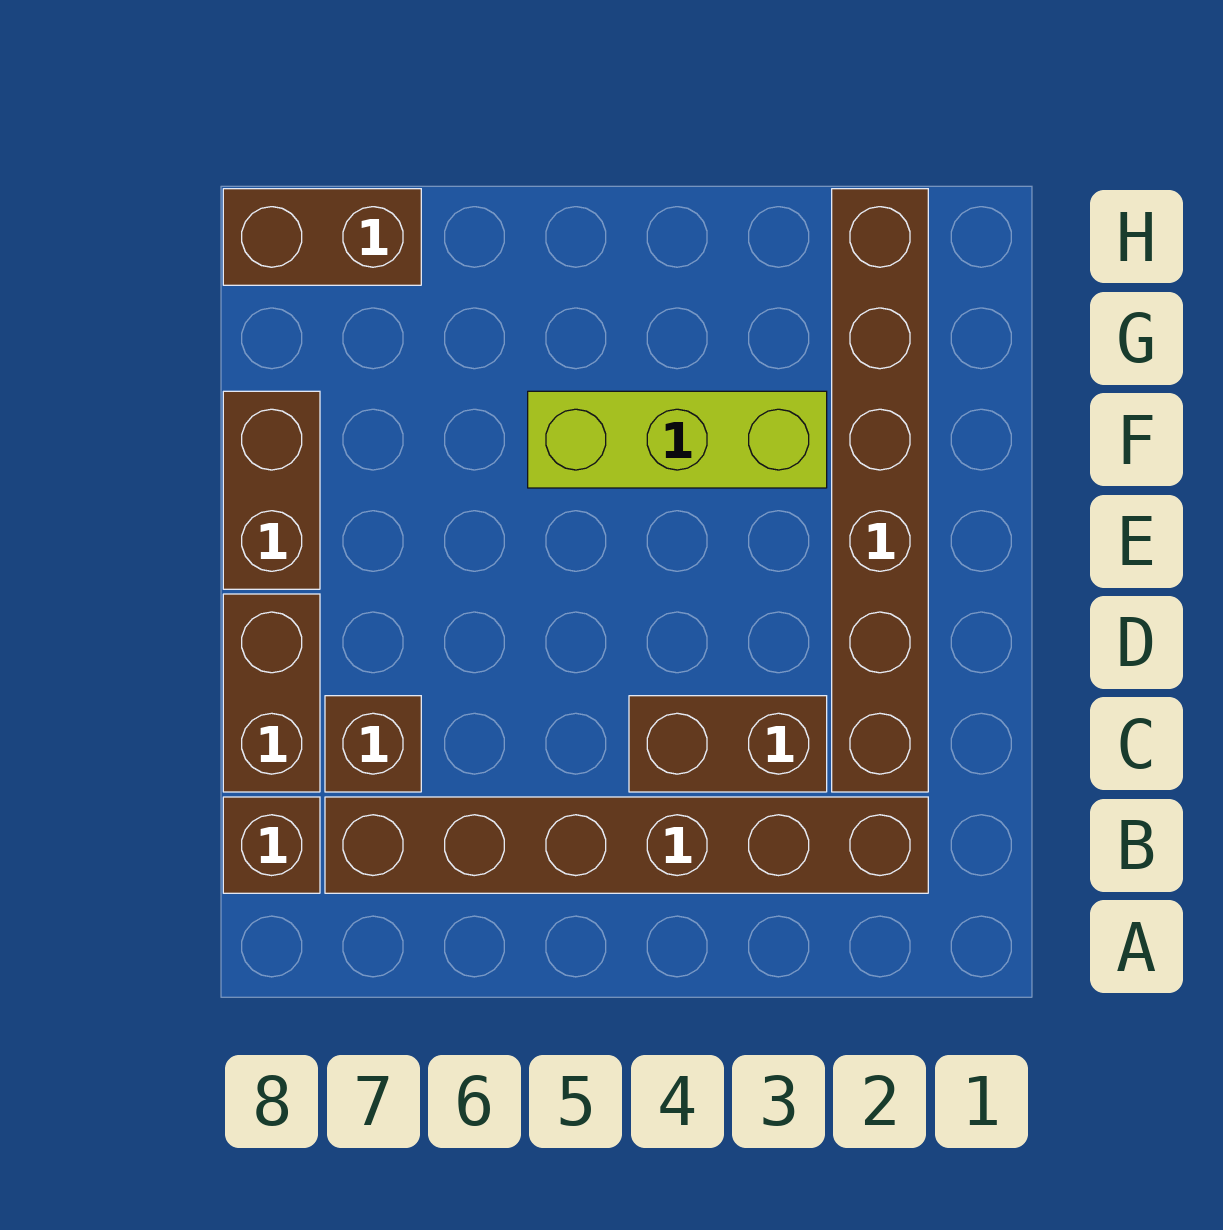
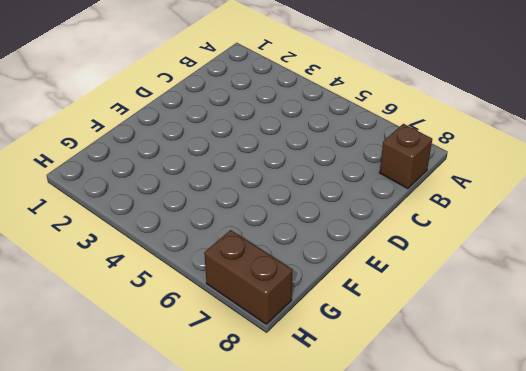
none -> brown brick B2:B7 level 1
none -> brown brick C2:H2 level 1

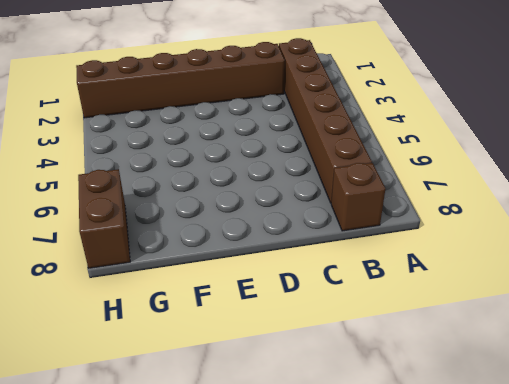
none -> brown brick C3:C4 level 1
none -> brown brick C7 level 1

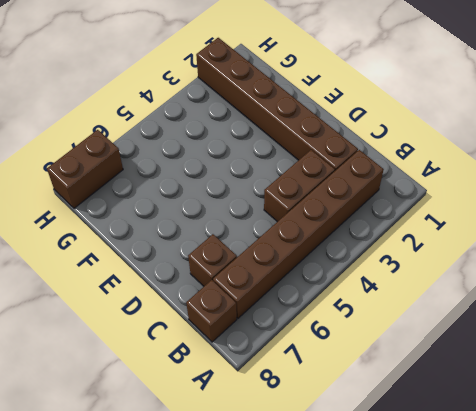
none -> brown brick C8:D8 level 1
none -> brown brick E8:F8 level 1

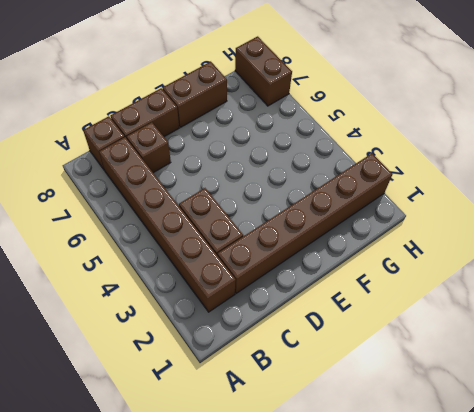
none -> lime brick F3:F5 level 1

